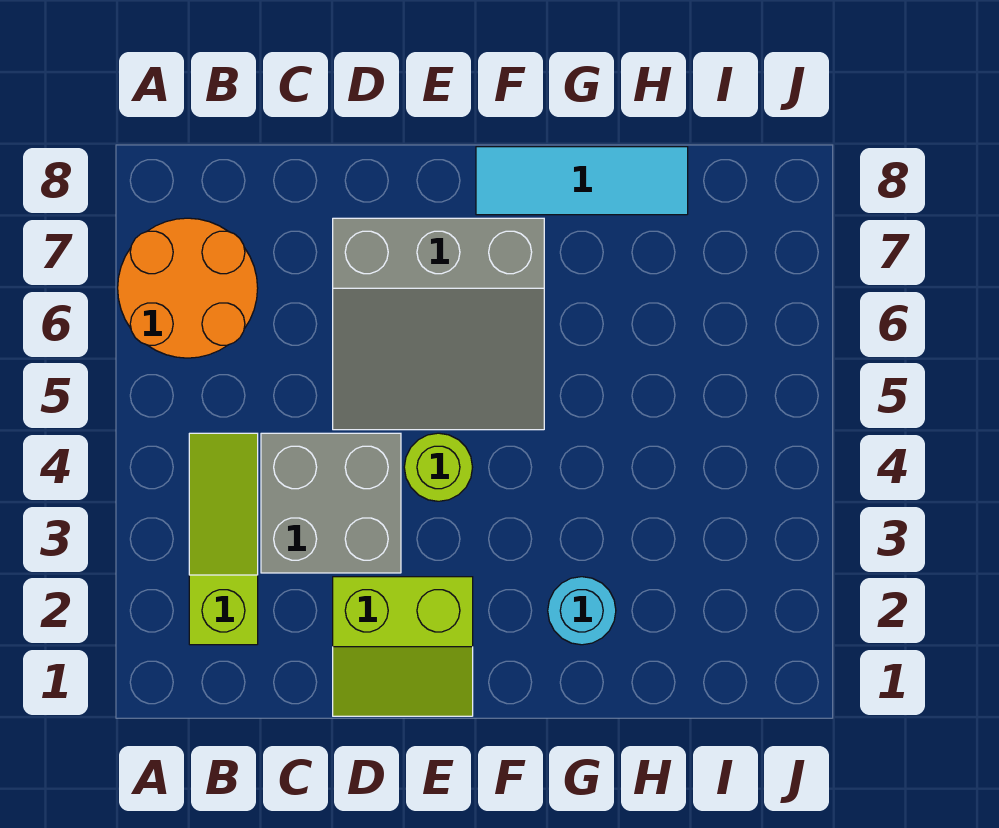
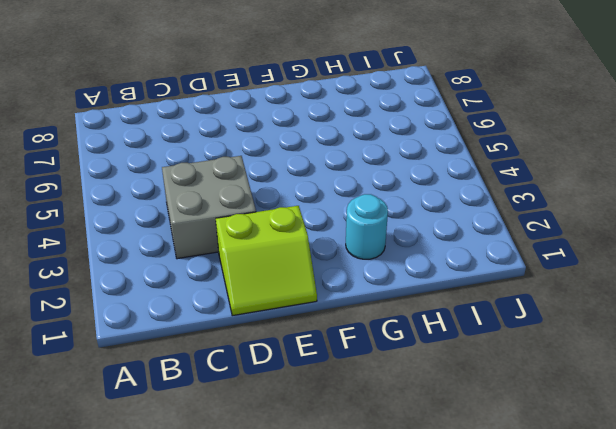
none -> orange round brick A6:B7 level 1
none -> lime slope B2:B4 level 1 top 2

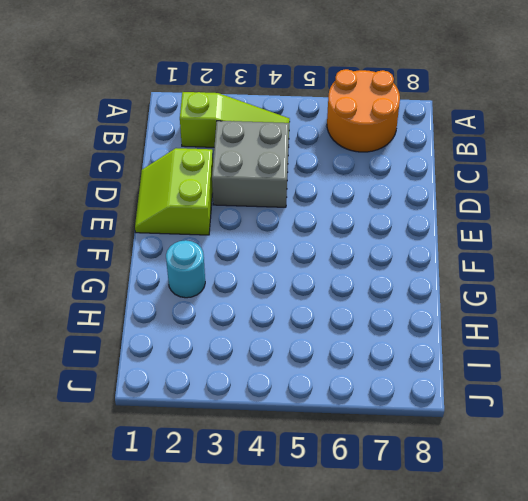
none -> grey slope D5:F7 level 1 top 7
none -> lime round brick E4 level 1

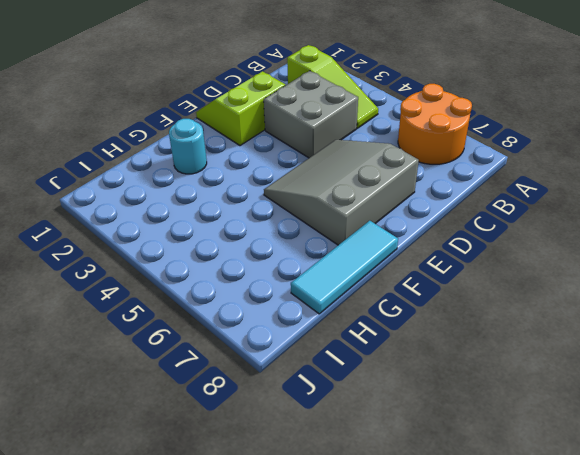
none -> lime round brick E4 level 1

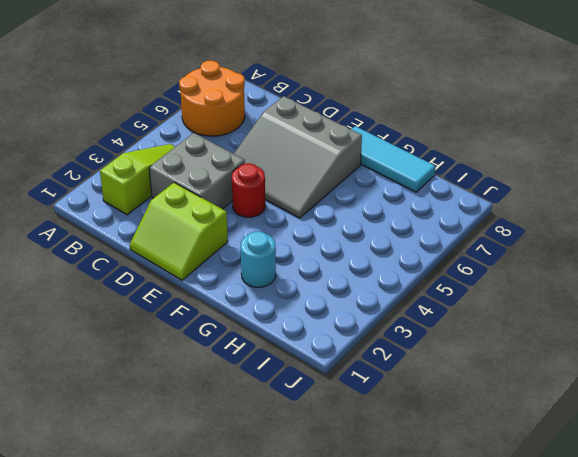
red round brick E4 level 1 -> lime round brick E4 level 1

